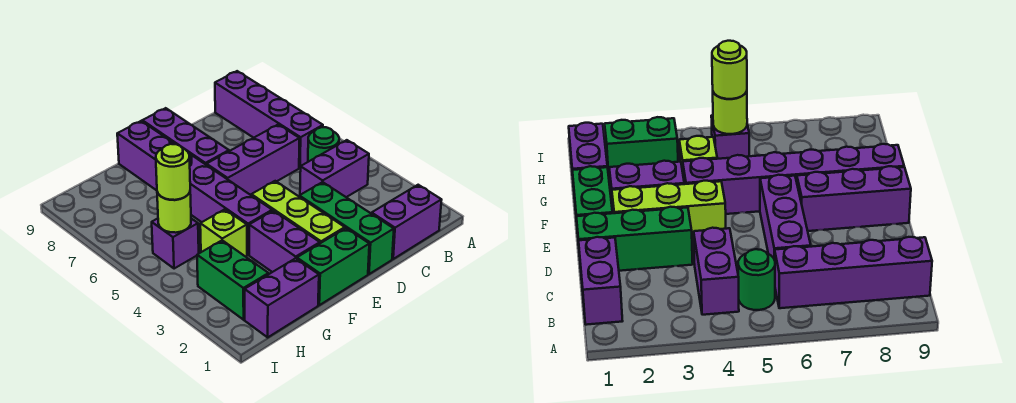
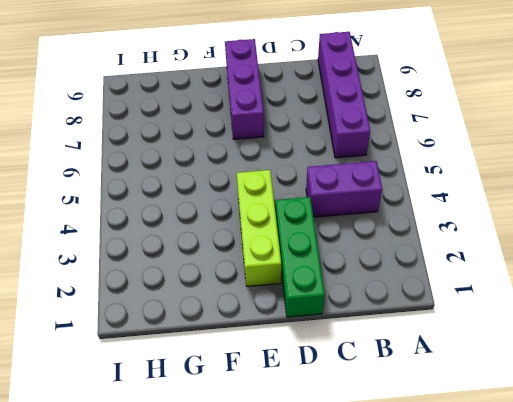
none -> purple brick B1:C1 level 1
none -> green round brick B5 level 1
none -> purple brick C6:E6 level 1

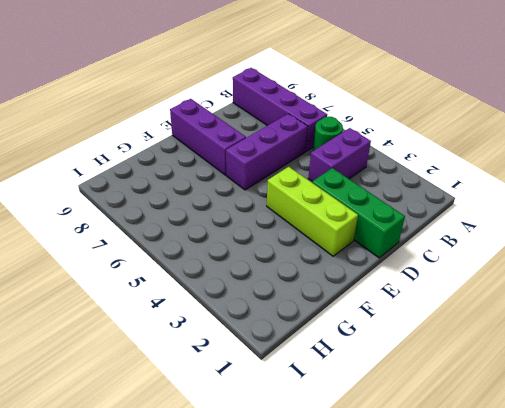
none -> purple brick B1:C1 level 1
none -> green brick E1:F1 level 1
none -> purple brick F2:F3 level 1

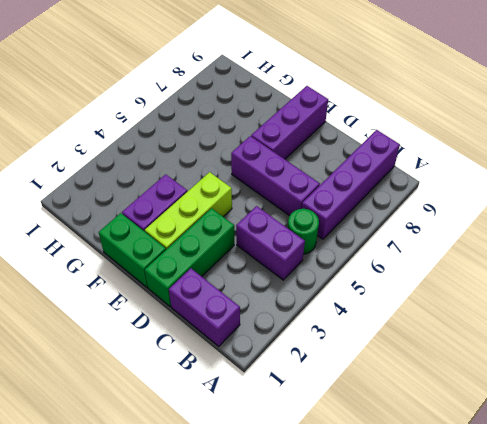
none -> purple brick F4:F9 level 1
none -> purple brick G1:H1 level 1
none -> lime brick G4 level 1

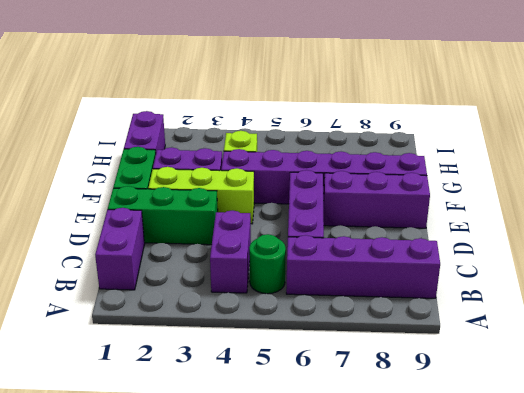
none -> green brick H2:H3 level 1
none -> purple brick H5 level 1
none -> lime round brick H5 level 2

